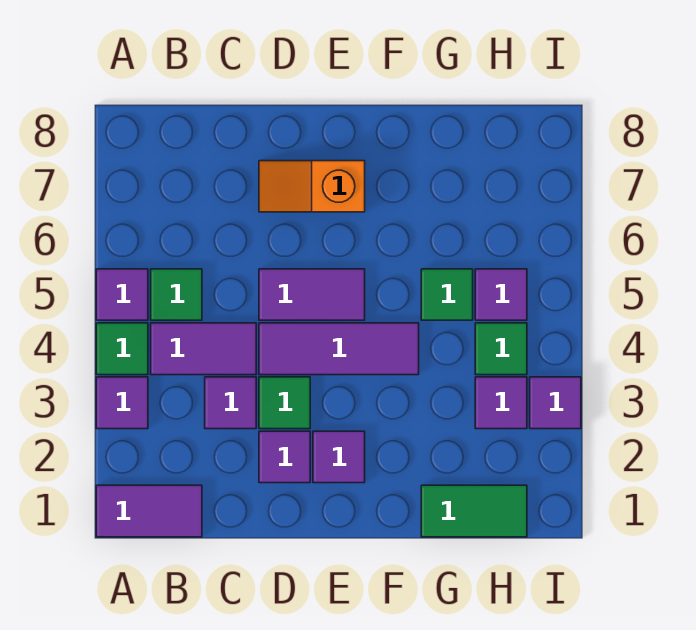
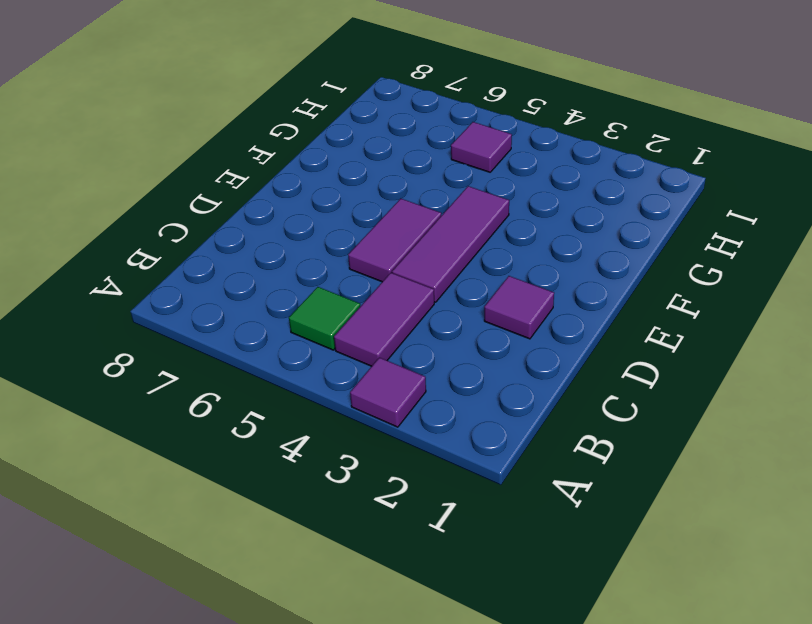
none -> purple tile A1:B1 level 1
none -> green tile A4 level 1
none -> purple tile A5 level 1

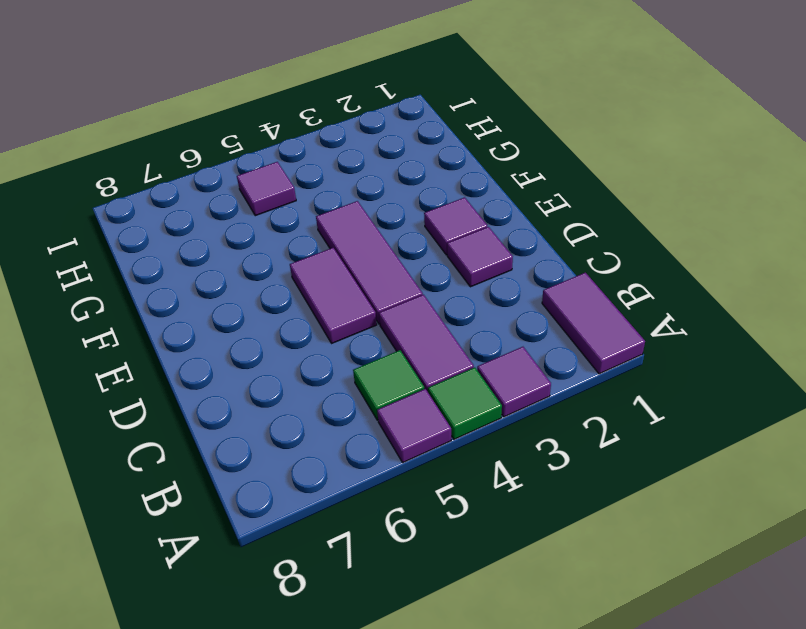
none -> purple tile C3 level 1
none -> green tile D3 level 1
none -> orange slope D7:E7 level 1 top E

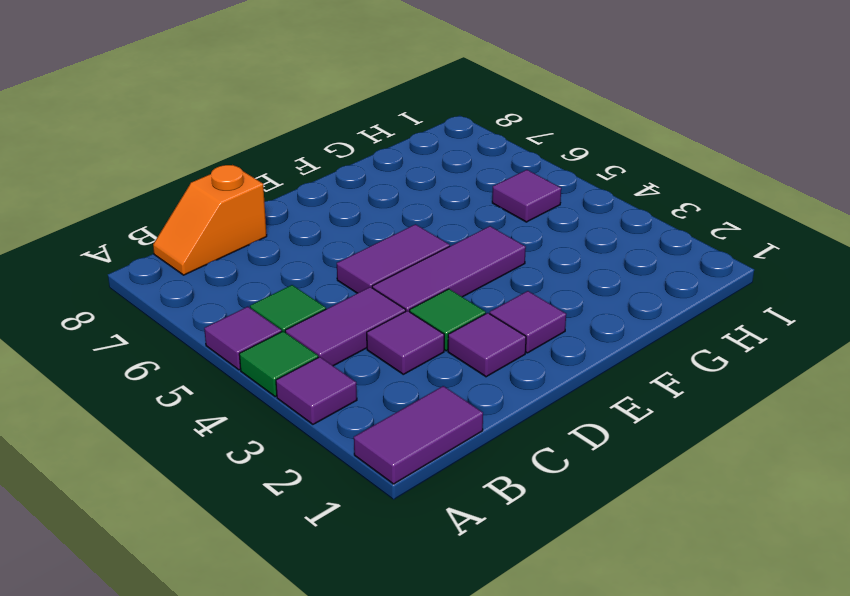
orange slope B8:C8 level 1 top C -> orange slope D7:E7 level 1 top E
none -> green tile G1:H1 level 1
none -> green tile G5 level 1
none -> purple tile H3 level 1

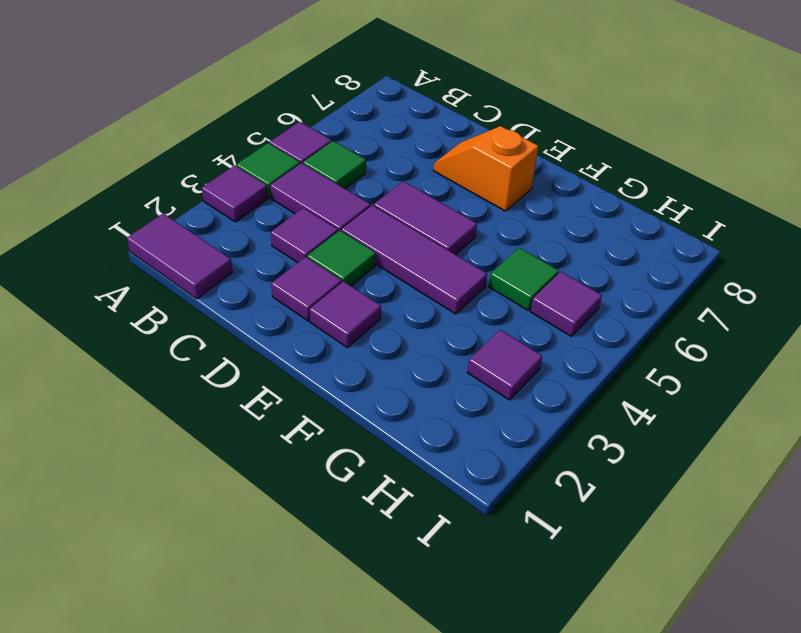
none -> green tile G1:H1 level 1
none -> green tile H4 level 1
none -> purple tile I3 level 1

